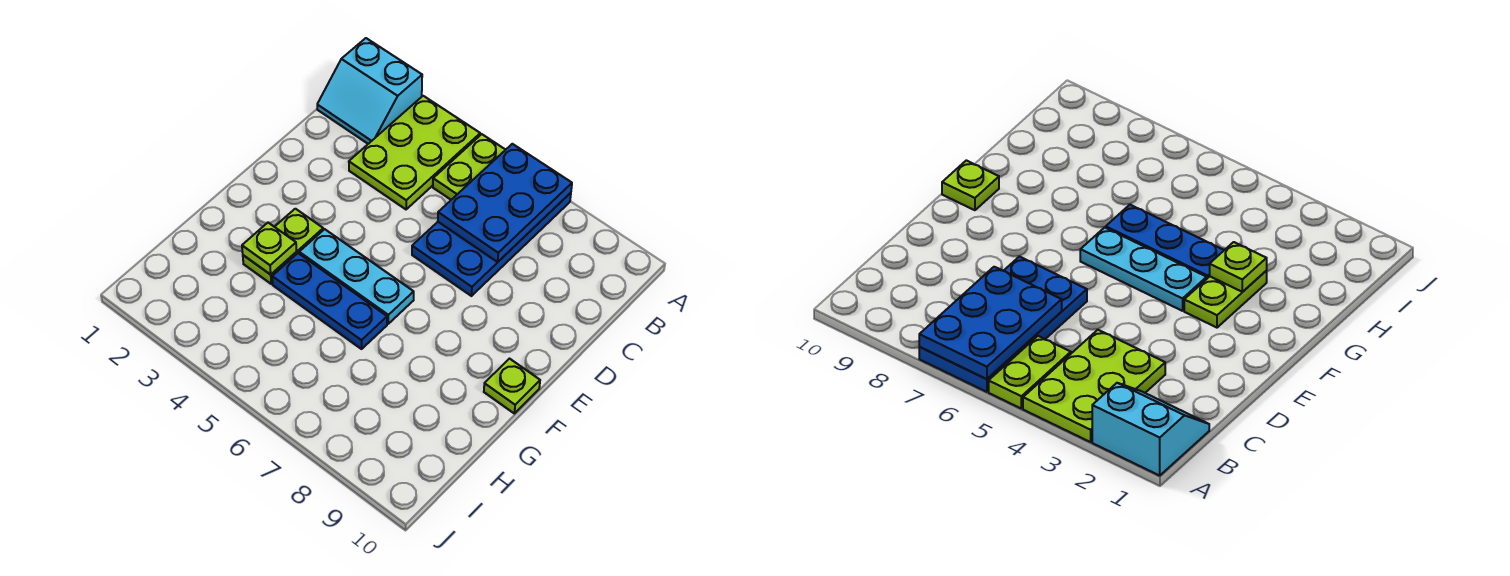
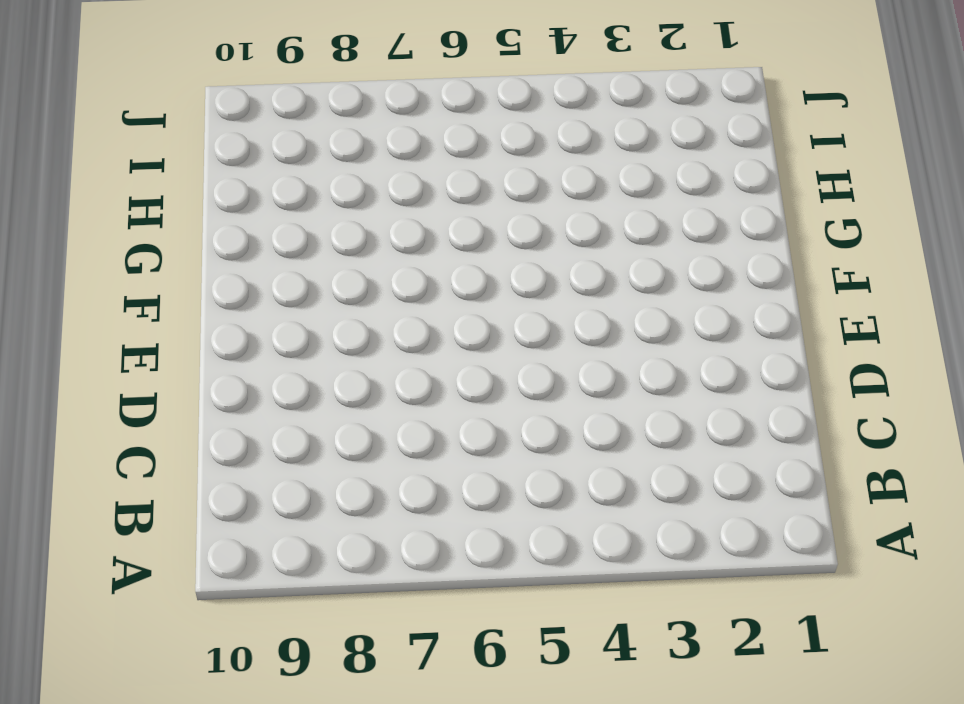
none -> cyan slope A1:B2 level 1 top A
none -> lime plate A3:C4 level 1

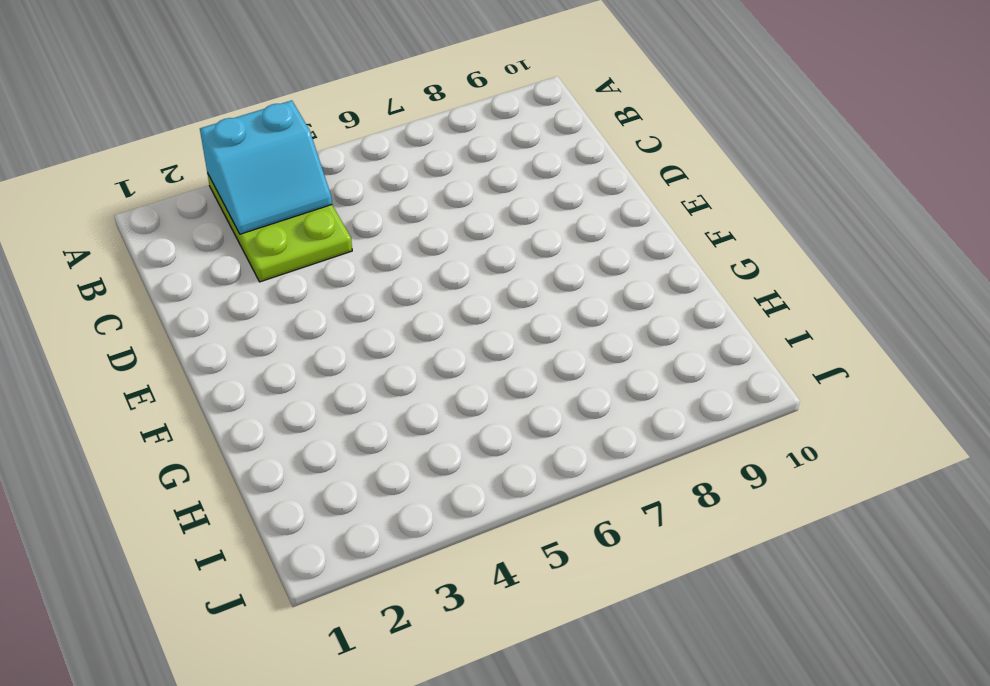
cyan slope A3:B4 level 2 top A -> cyan slope A1:B2 level 1 top A
none -> lime plate A5:B5 level 1
none -> blue plate A6:D7 level 1

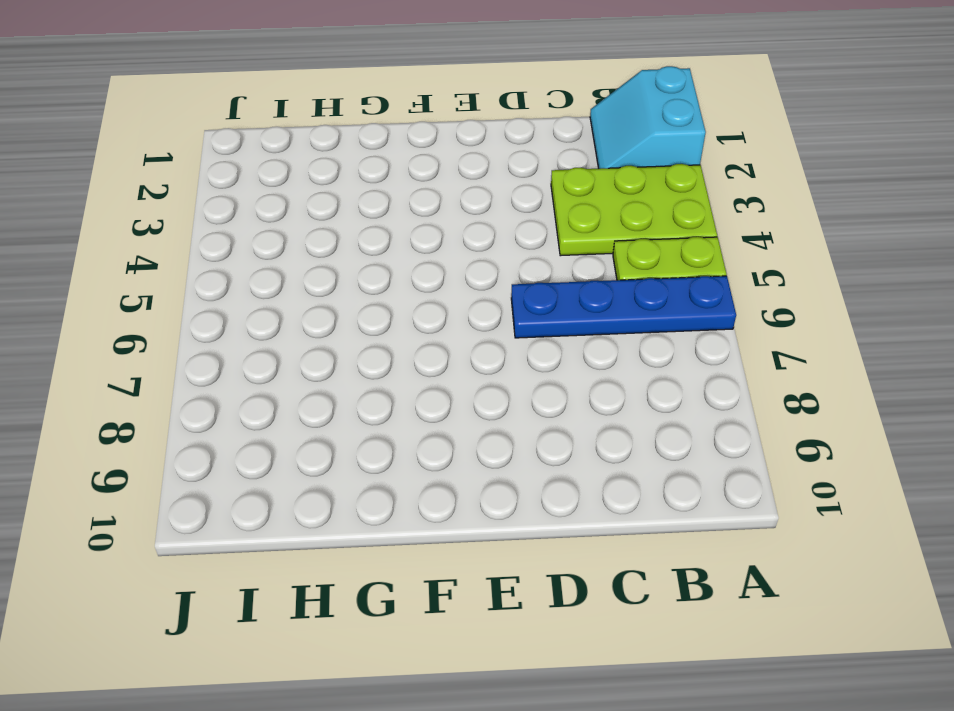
blue plate A6:D6 level 1 -> blue plate A6:D7 level 1
none -> lime plate F3:G3 level 1
none -> cyan plate F4:F6 level 1

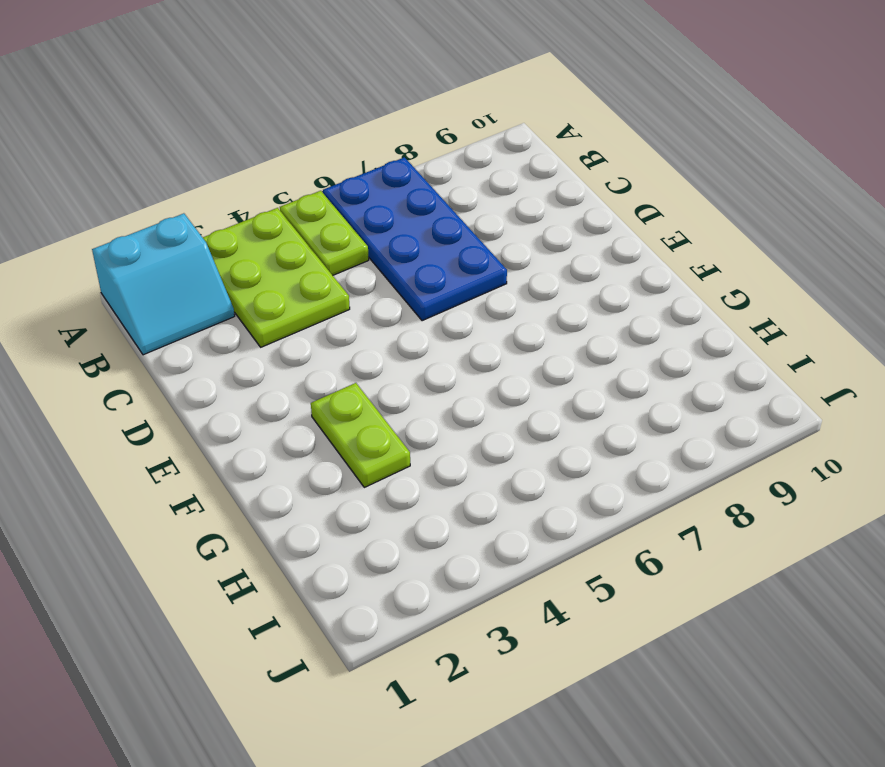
none -> cyan plate F4:F6 level 1
none -> lime plate F10 level 1

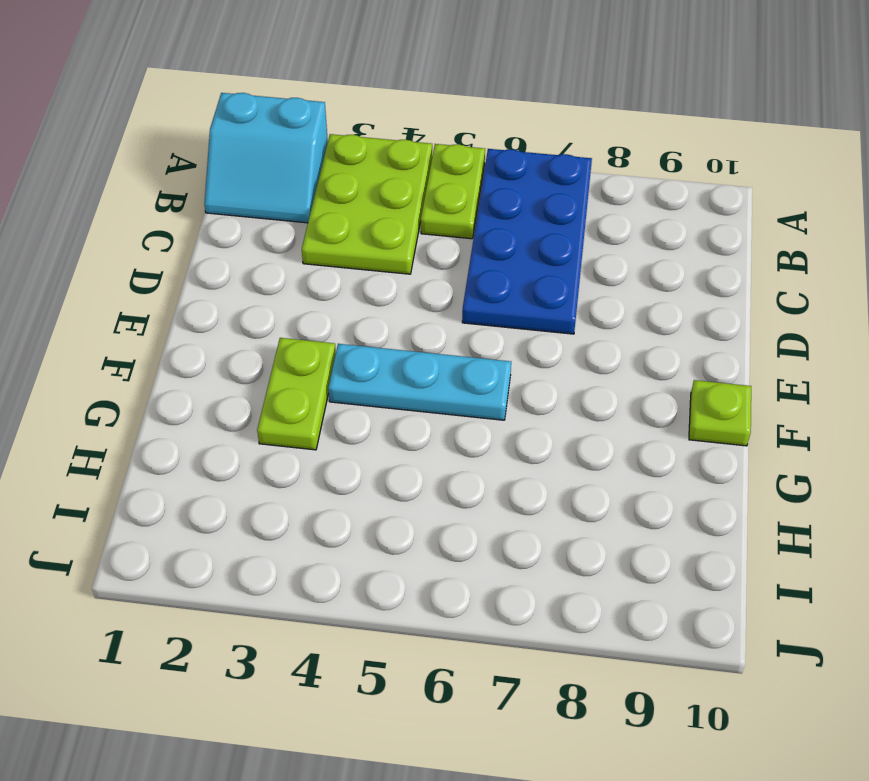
none -> blue plate G4:G6 level 1
none -> blue plate A6:C7 level 2

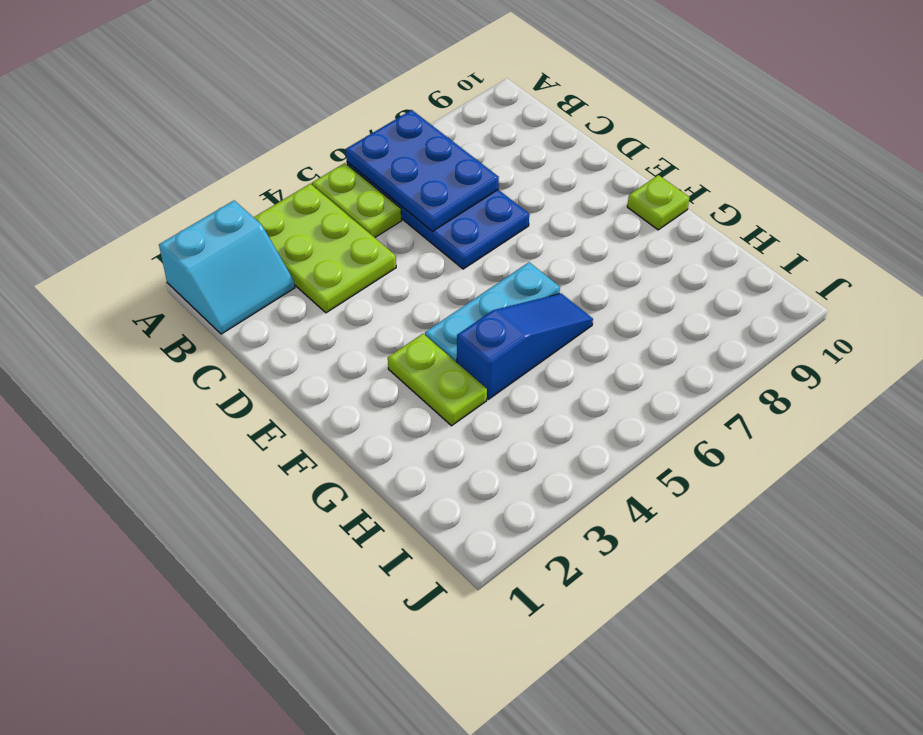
blue slope G4:G6 level 1 top 4 -> blue plate G4:G6 level 1
none -> lime plate G3 level 2

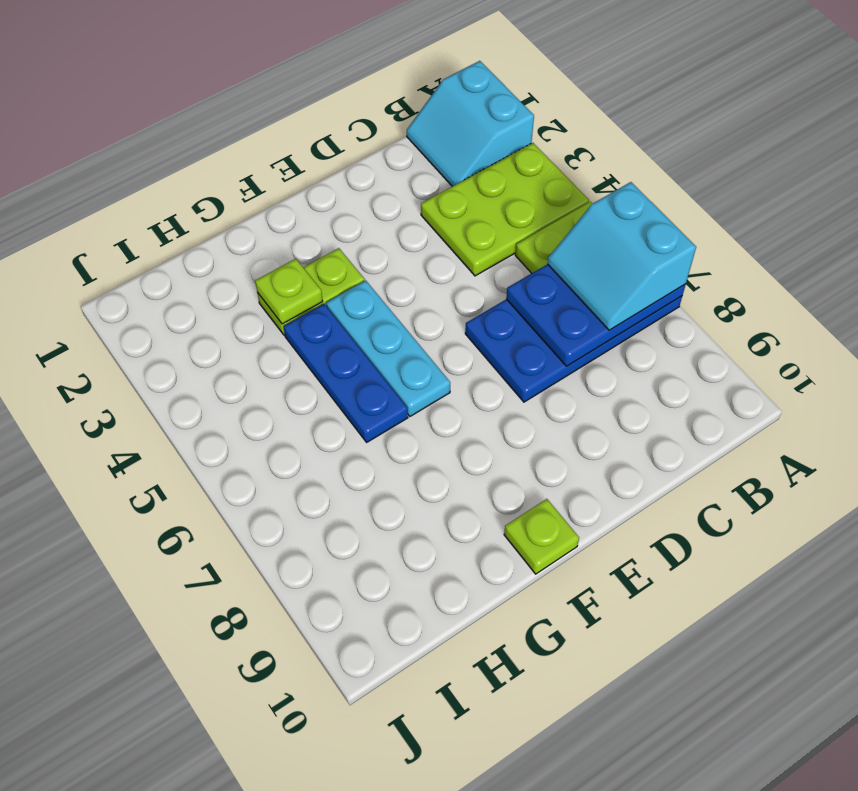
cyan slope A6:B7 level 3 top A -> none

